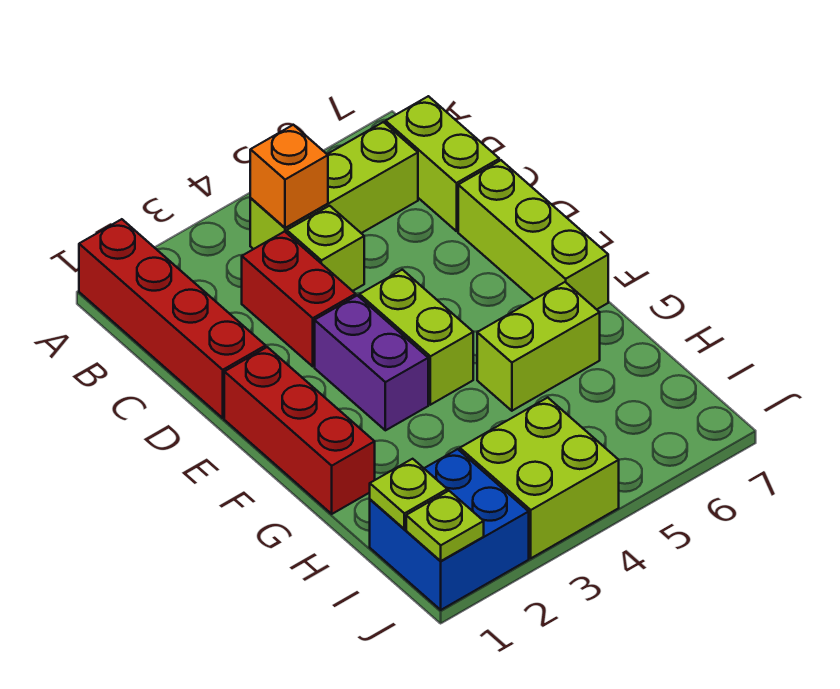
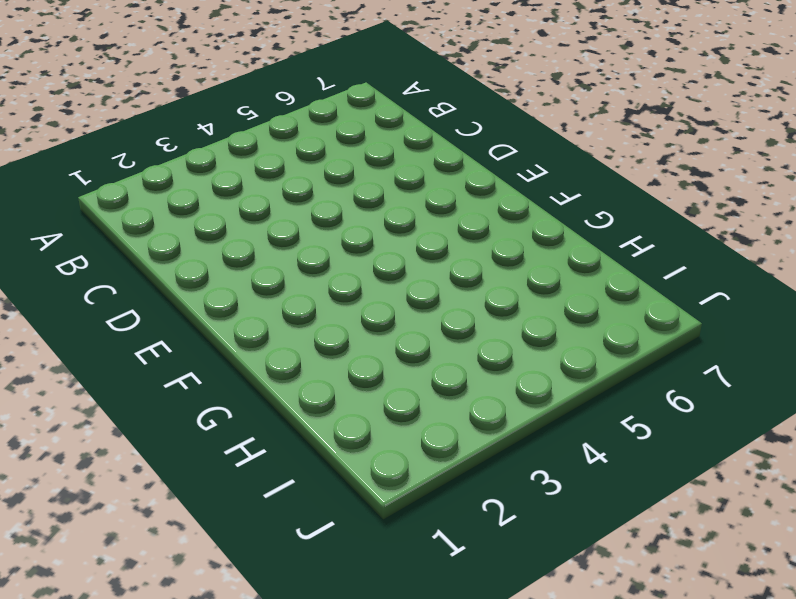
none -> red brick A1:D1 level 1
none -> lime brick B4:B6 level 1
none -> lime brick B7:C7 level 1

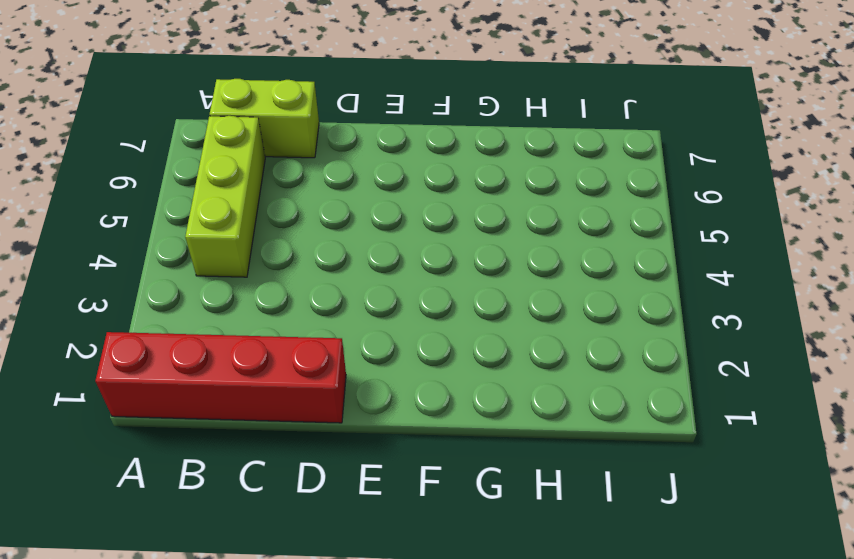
none -> red brick C3:D3 level 1
none -> lime brick C4 level 1
none -> lime brick D7:F7 level 1

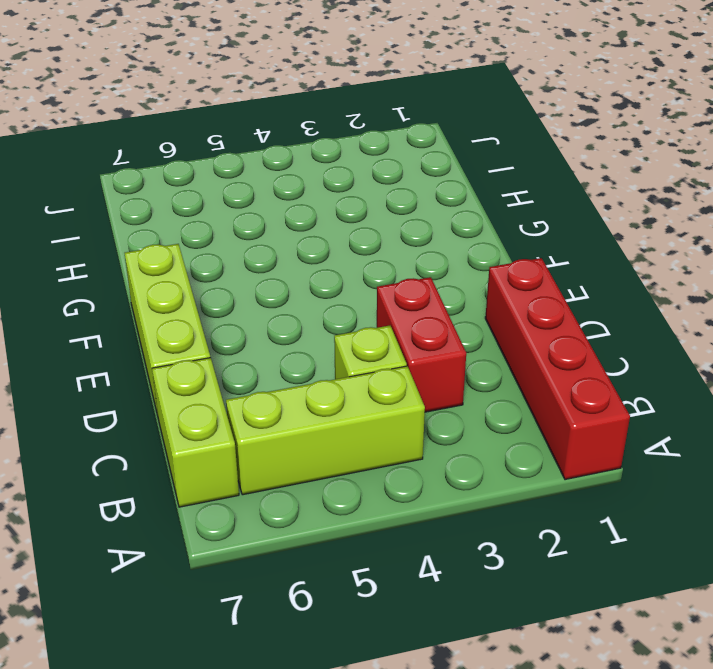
none -> red brick E1:G1 level 1
none -> purple brick E3:F3 level 1
none -> lime brick E4:F4 level 1

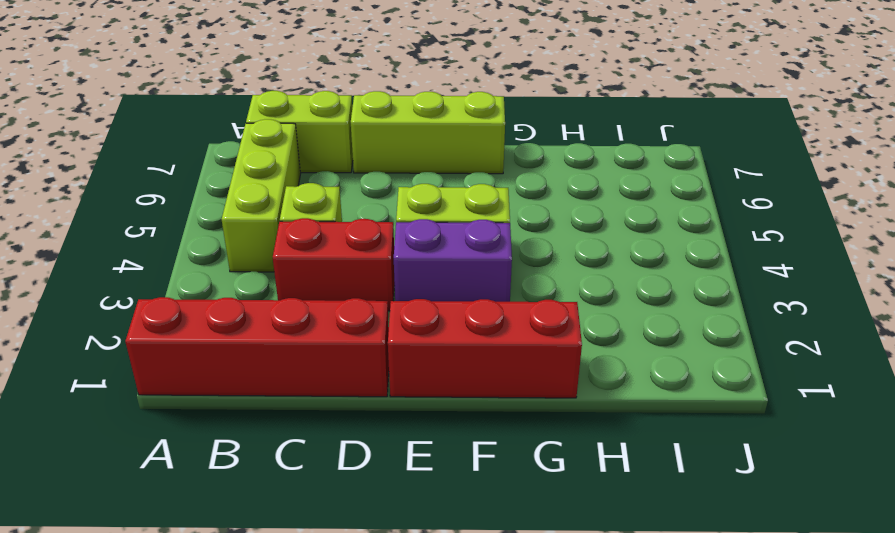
none -> lime brick G5:G6 level 1
none -> blue brick I1:J2 level 1
none -> lime brick I3:J4 level 1

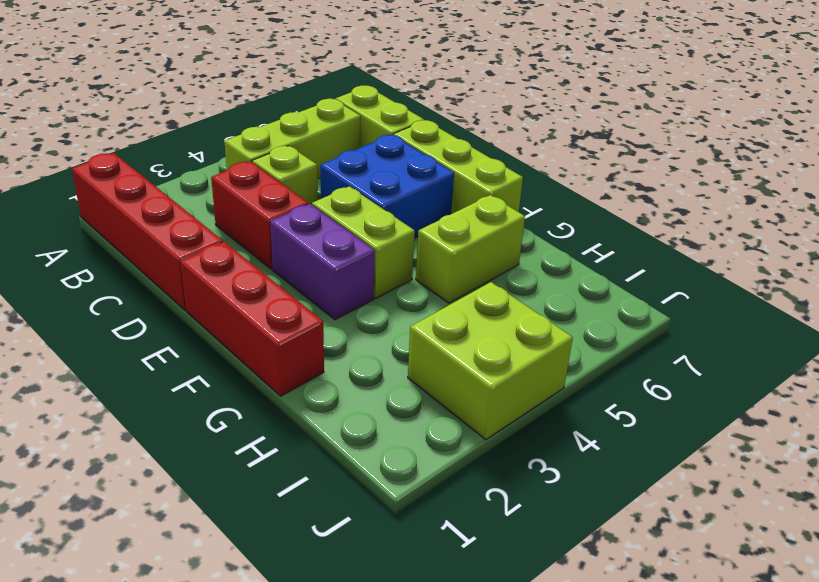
blue brick D5:E6 level 1 -> blue brick I1:J2 level 1
none -> orange brick B4 level 2
none -> lime plate I1 level 2
none -> lime plate J1 level 2

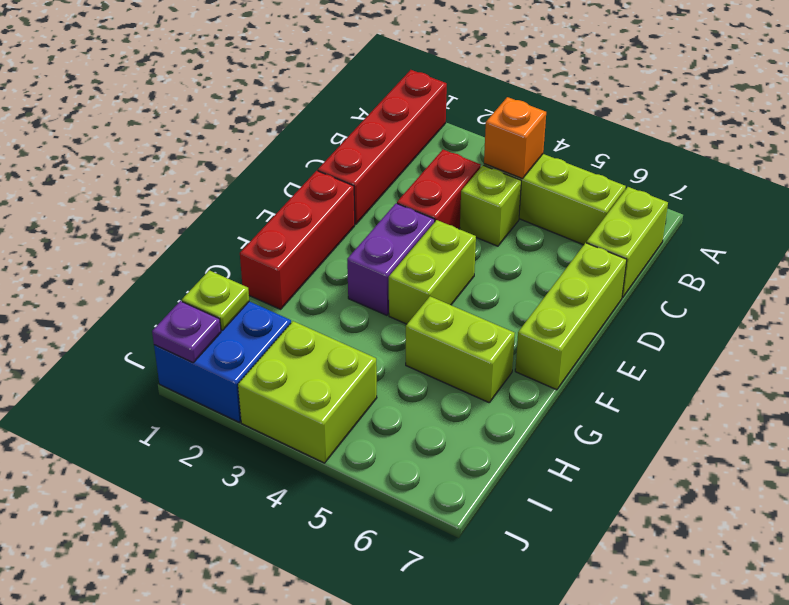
purple plate J1 level 2 -> lime plate J1 level 2

